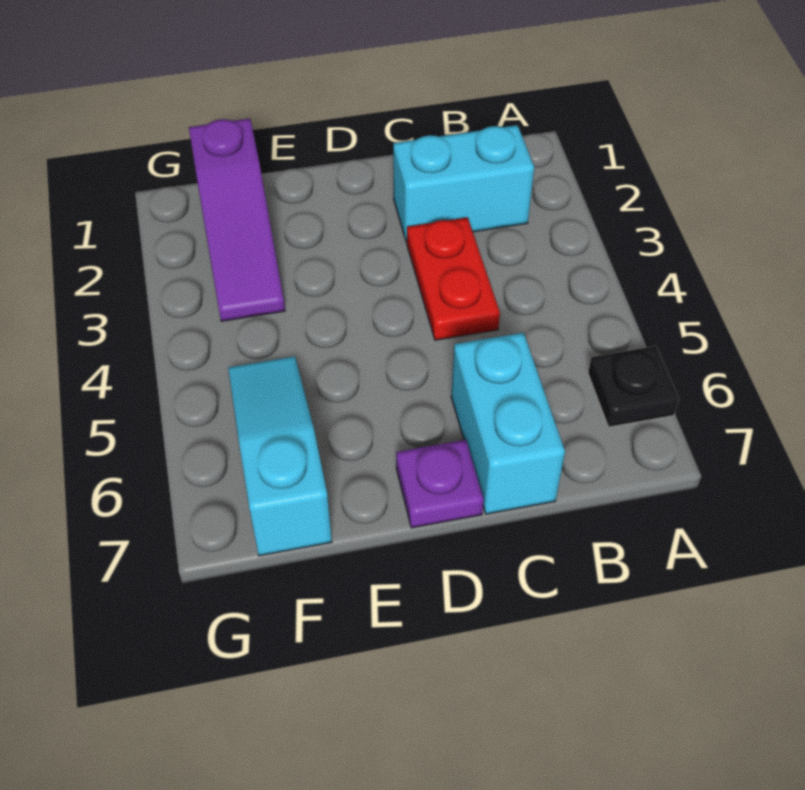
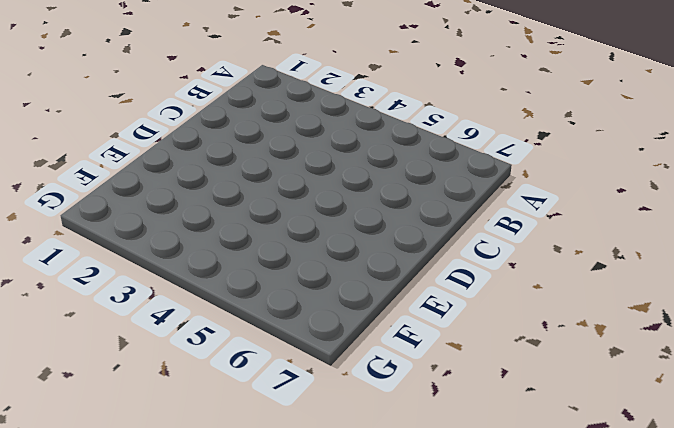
none -> black plate A6 level 1
none -> cyan brick B2:C2 level 1

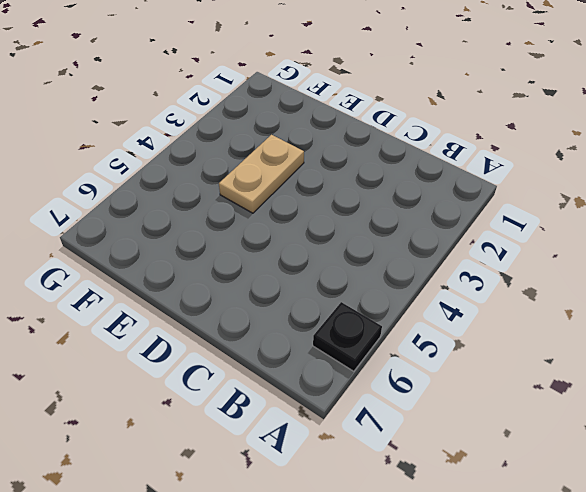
tan plate E3:E4 level 1 -> none
none -> cyan brick B2:C2 level 1
none -> red plate C3:C4 level 1

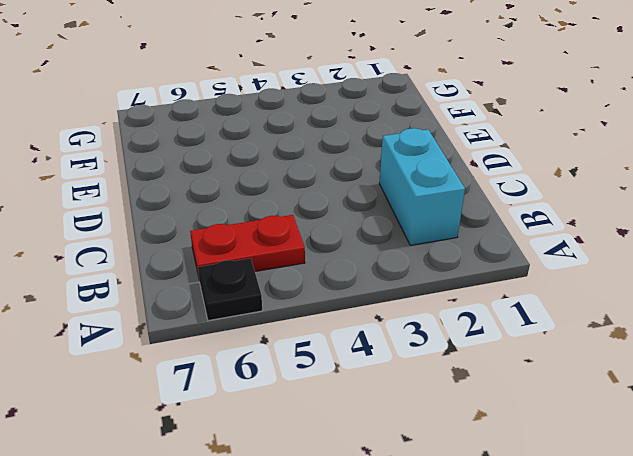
red plate B5:B6 level 1 -> red plate C3:C4 level 1
none -> cyan brick C6:C7 level 1
none -> purple plate D7 level 1

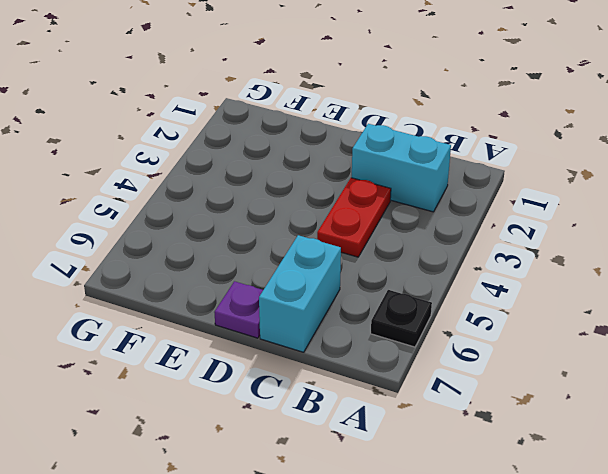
none -> purple slope F1:F3 level 1 top 1
none -> cyan slope F5:F7 level 1 top 7

